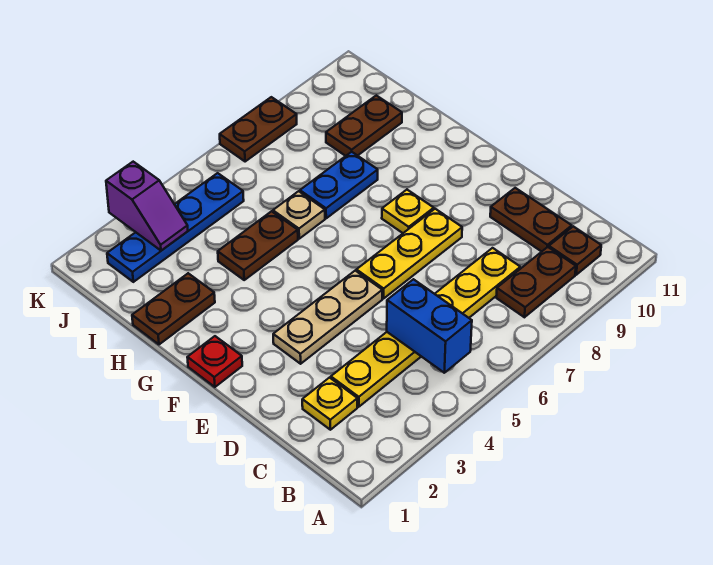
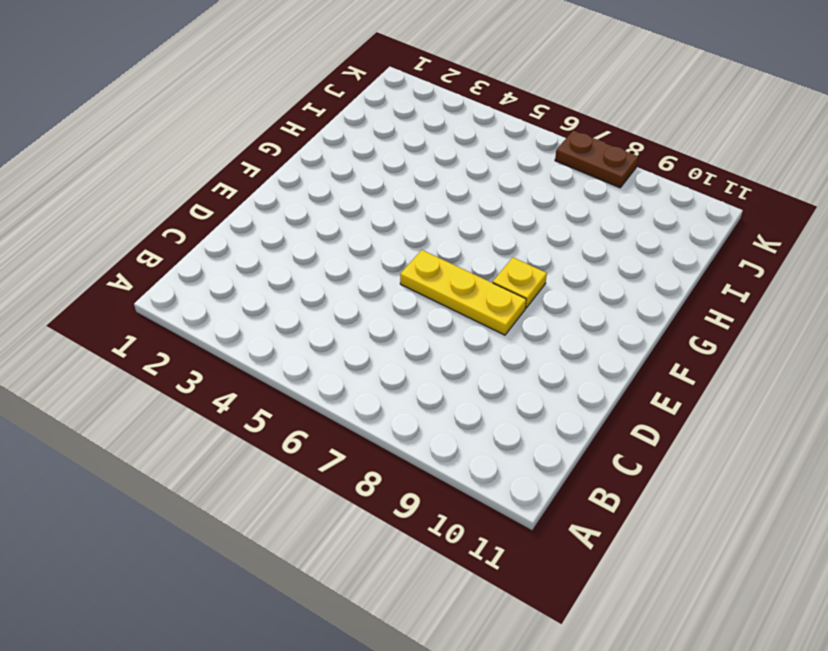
none -> brown plate B8:B9 level 1
none -> brown plate B10 level 1
none -> yellow plate C2 level 1

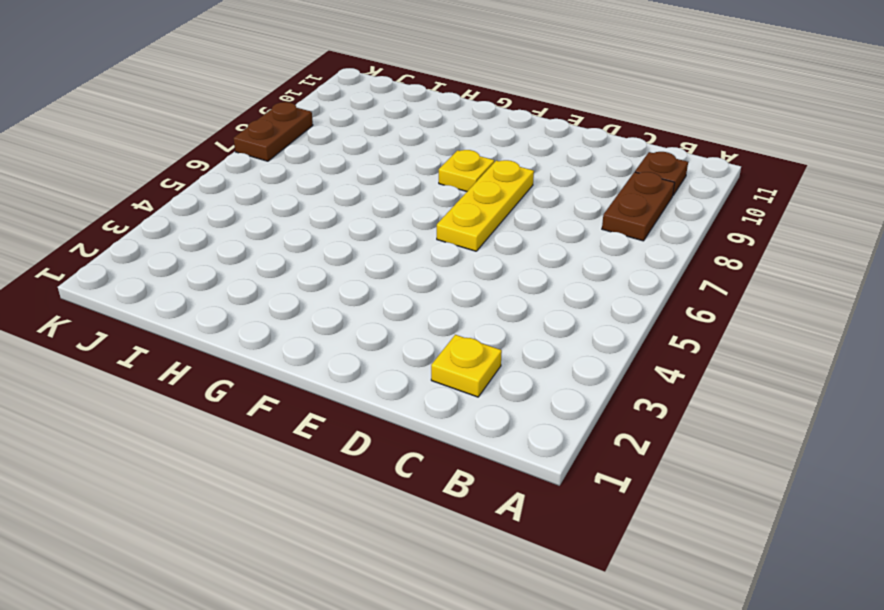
none -> yellow plate C3:C8 level 1
none -> brown plate C10:D10 level 1
none -> tan plate E3:E5 level 1

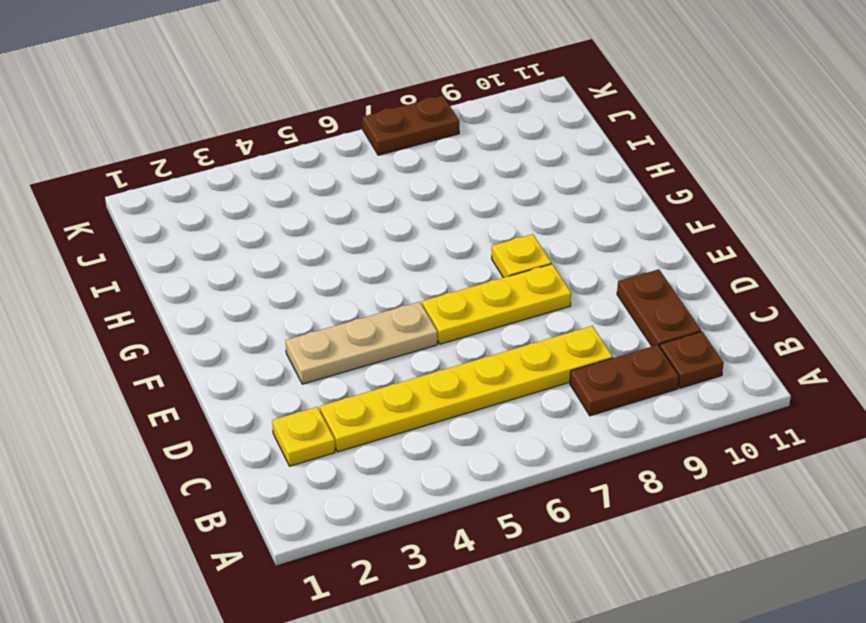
none -> red plate F1 level 1
none -> brown plate H1:H2 level 1
none -> brown plate H4:H5 level 1

